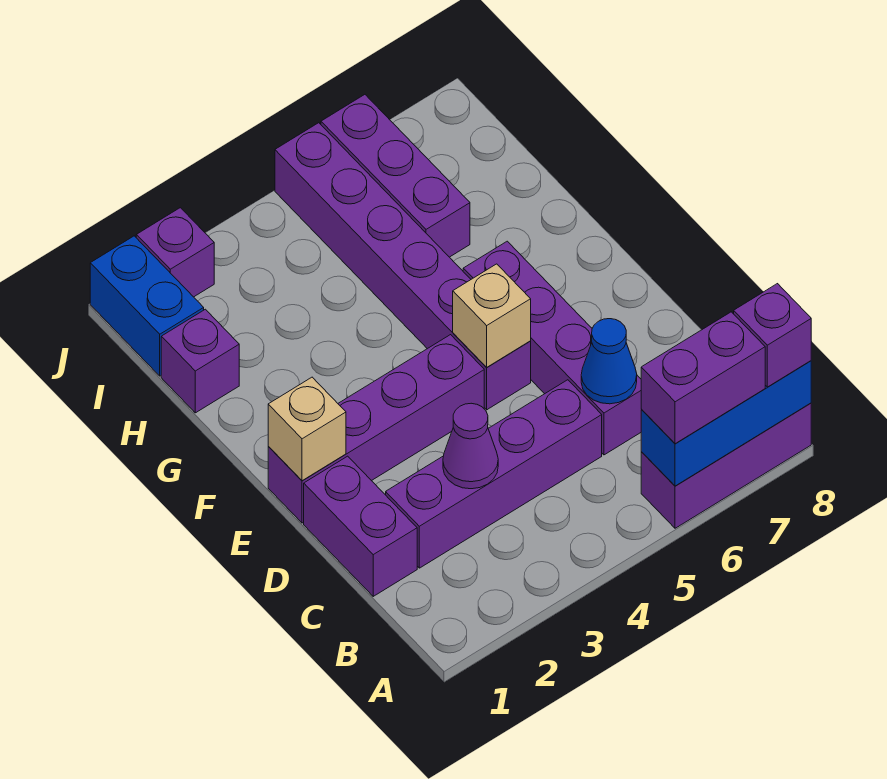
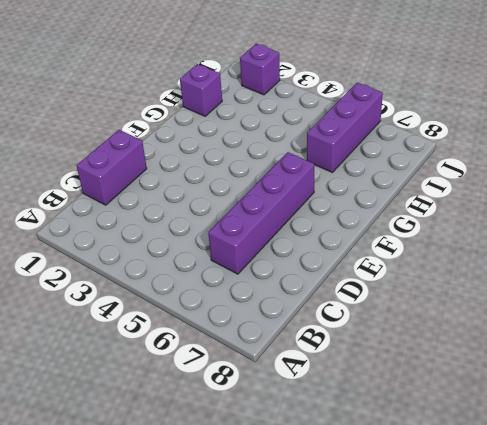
none -> purple brick A6:A8 level 1
none -> purple brick C2:C5 level 1
none -> purple brick E1:E4 level 1

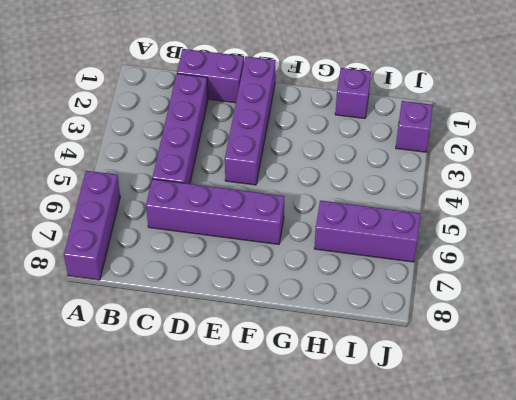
none -> purple brick E5:J5 level 1
none -> blue brick I1:J1 level 1
none -> blue brick A6:A8 level 2

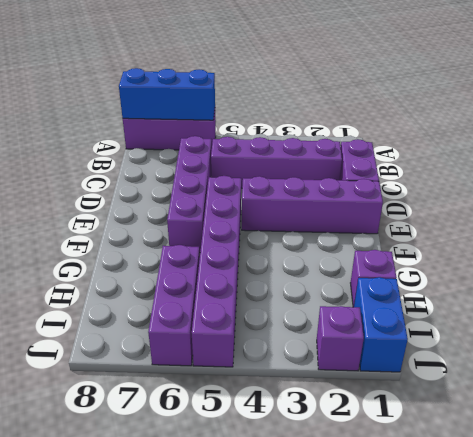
none -> purple cone C3 level 2
none -> blue cone C6 level 2
none -> tan brick E1 level 2

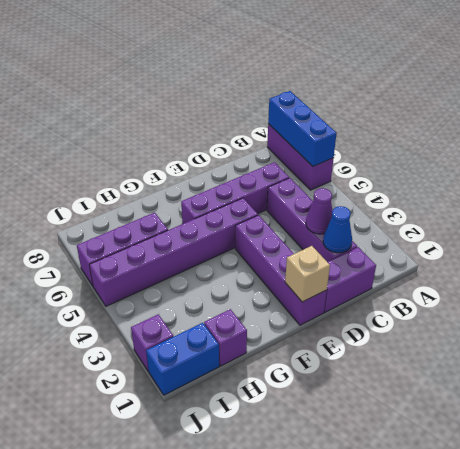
blue cone C2 level 2 -> blue cone C6 level 2
none -> tan brick E5 level 2
none -> purple brick A6:A7 level 3
none -> purple brick A8 level 3

